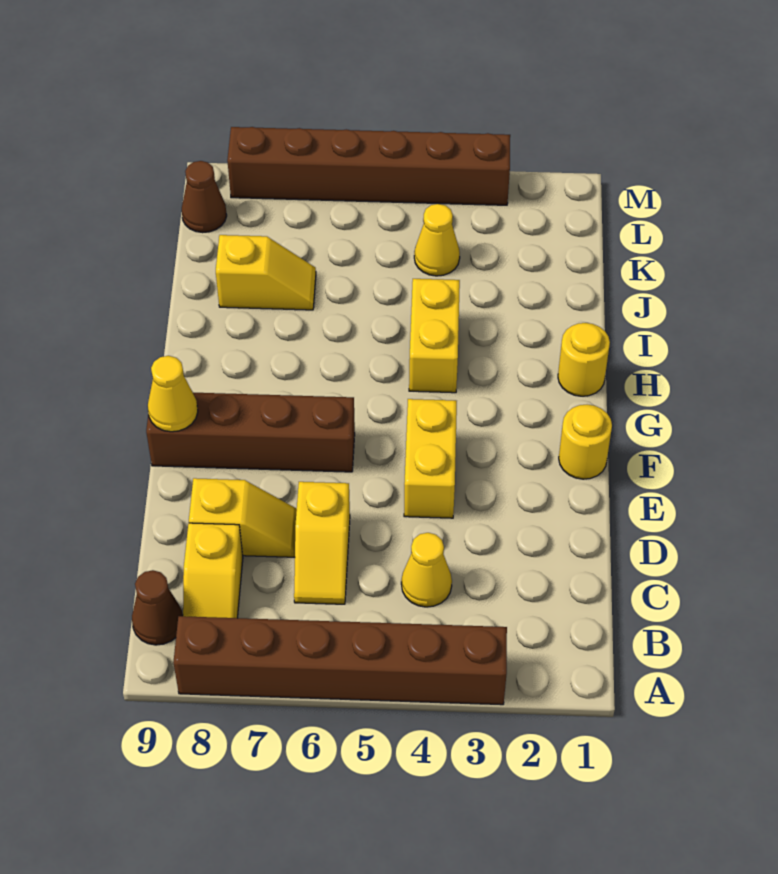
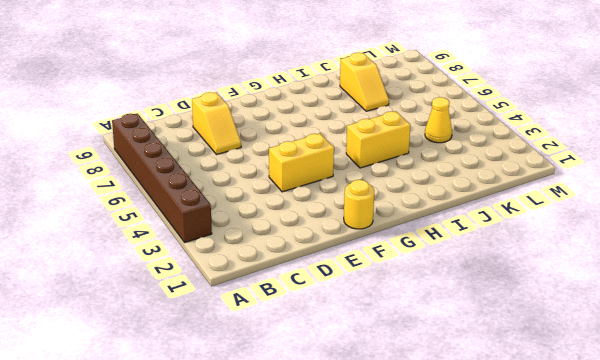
none -> yellow slope B8:C8 level 1 top C
none -> brown cone B9 level 1
none -> yellow cone C4 level 1

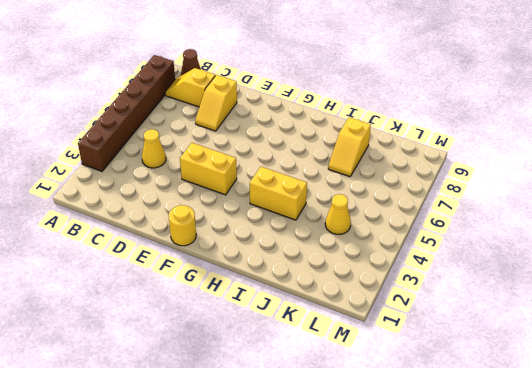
none -> yellow slope C6:D6 level 1 top D
none -> brown brick F6:F9 level 1
none -> yellow round brick H1 level 1

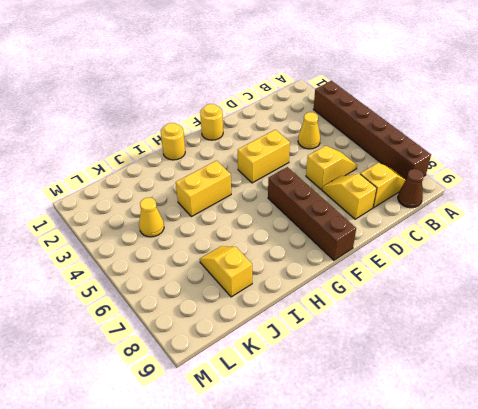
none -> brown cone L9 level 1
none -> brown brick M3:M8 level 1
none -> yellow cone F9 level 2

